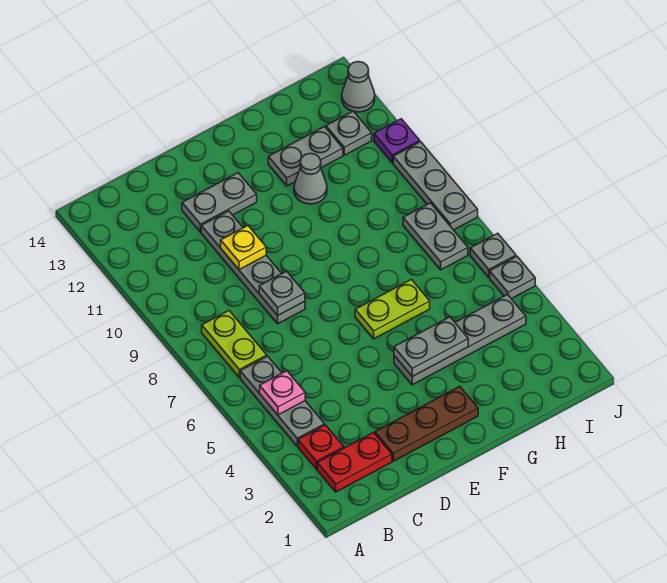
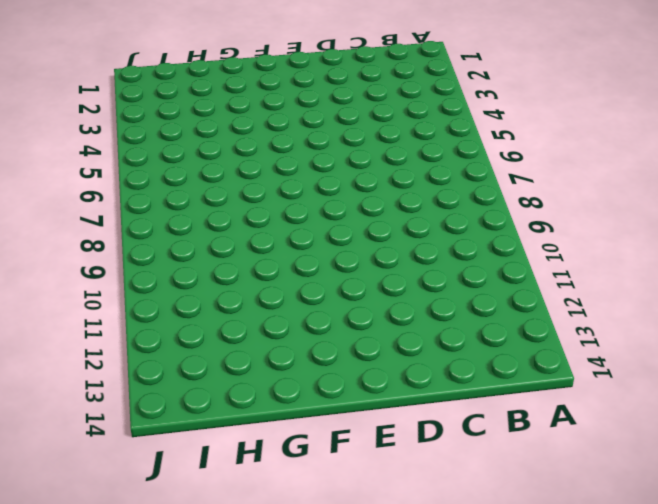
none -> red plate B2:C2 level 1
none -> red plate B3 level 1
none -> grey plate B4:B6 level 1

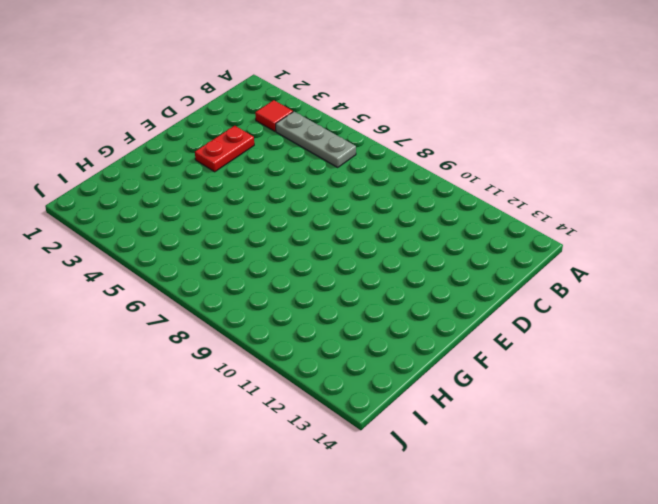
red tile B3 level 1 -> red plate B3 level 1
red plate D3:E3 level 1 -> red plate B2:C2 level 1
none -> lime plate B7:B8 level 1
none -> brown plate D2:F2 level 1
none -> grey plate D8:D11 level 1

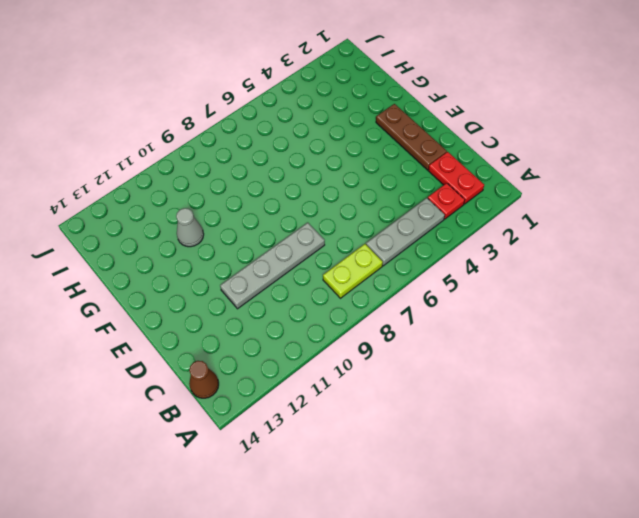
brown cone B14 level 1 -> none
none -> grey plate D12:E12 level 1
none -> grey plate F4:I4 level 1
none -> lime plate F6:G6 level 1

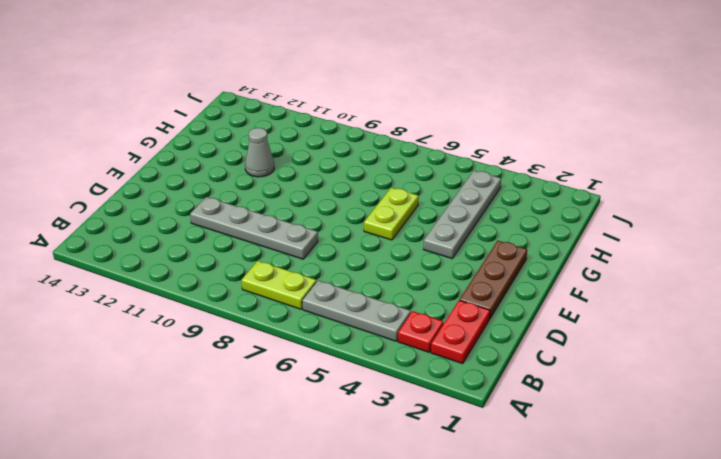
none -> grey plate D12:E12 level 1
none -> grey plate G12:H12 level 1
none -> grey plate I7:I8 level 1

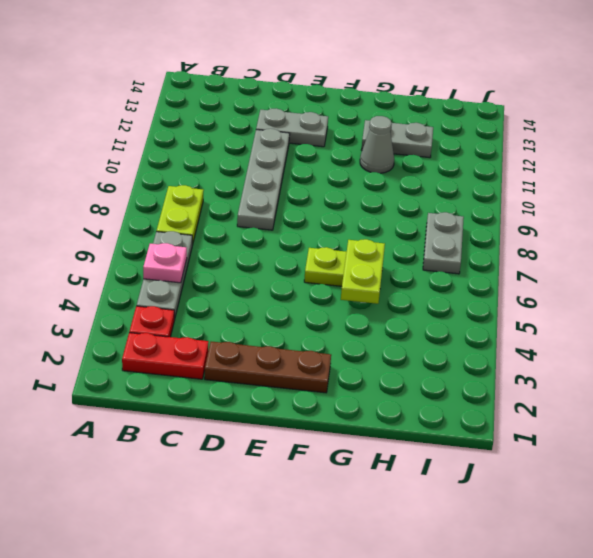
lime plate G5:G6 level 2 -> none
none -> grey plate F4:I4 level 1
none -> grey plate I12 level 1
none -> grey plate J5 level 1

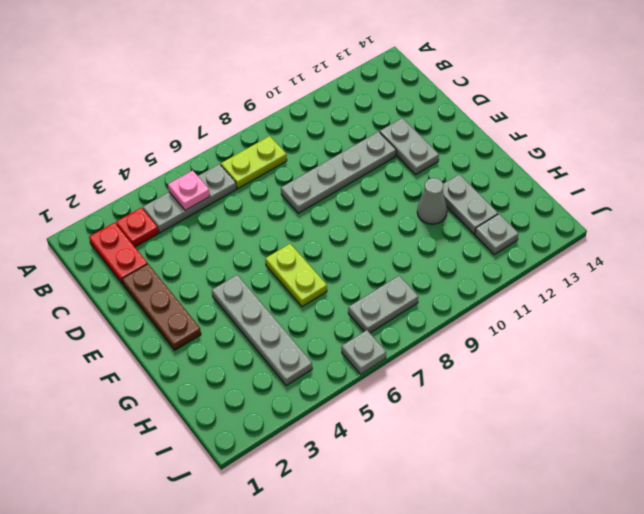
none -> grey plate J5 level 1
none -> grey plate J8:J10 level 1
none -> purple plate J11 level 1

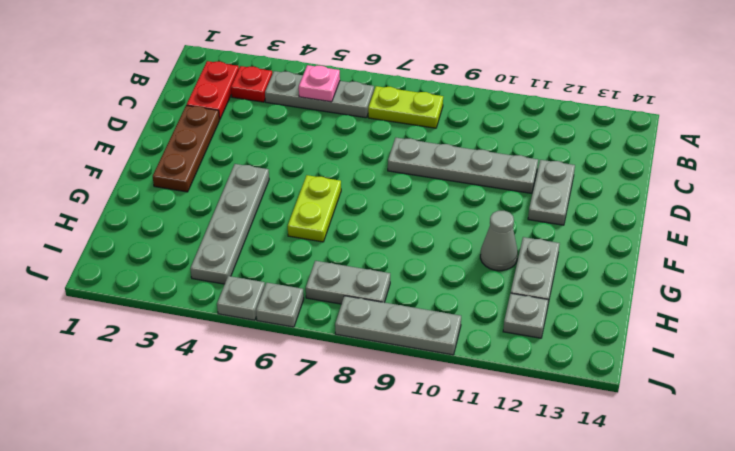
none -> purple plate J11 level 1
none -> grey cone J13 level 1
none -> grey plate D8 level 2

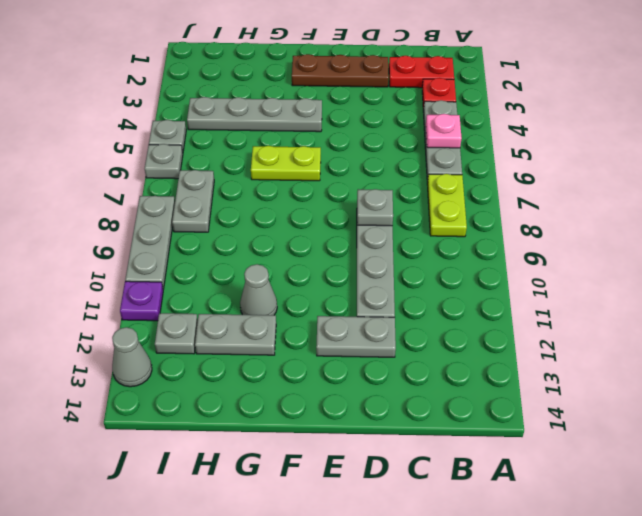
none -> yellow plate D10 level 2
none -> grey plate F4:G4 level 2

